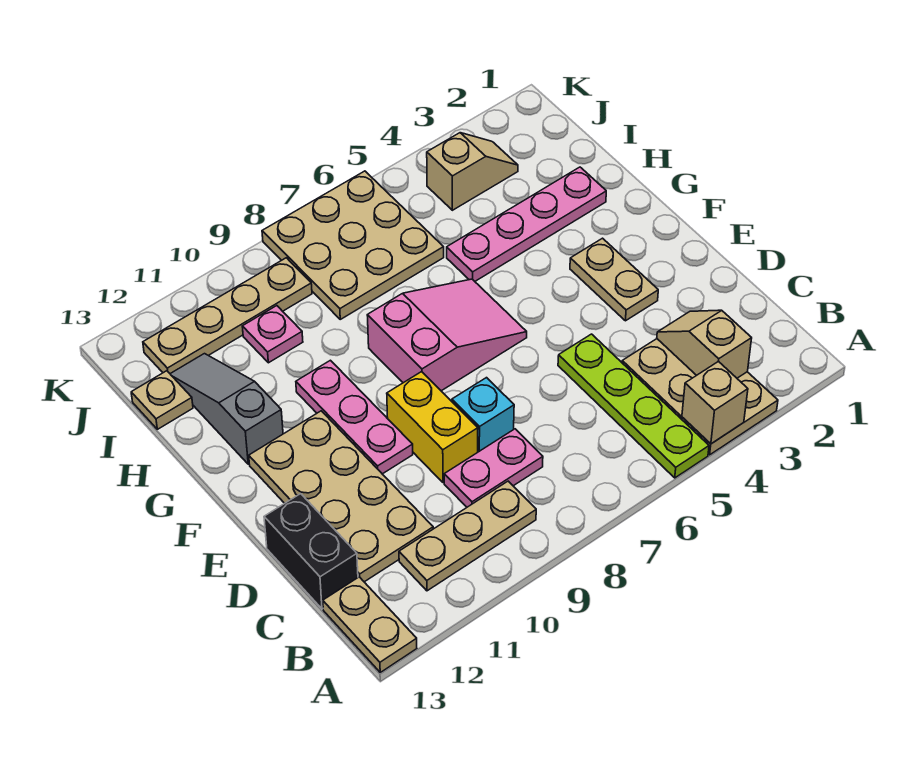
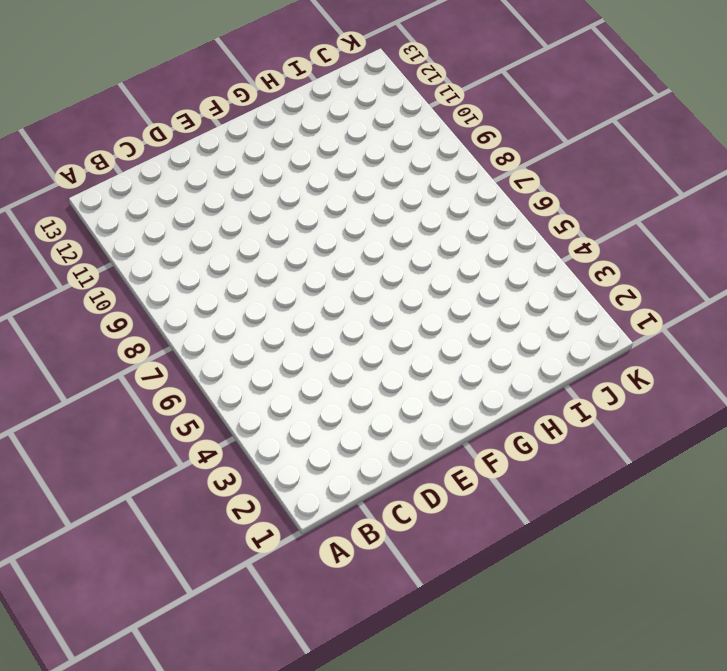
none -> tan plate A3:C4 level 1
none -> lime plate A5:D5 level 1
none -> tan plate A13:B13 level 1

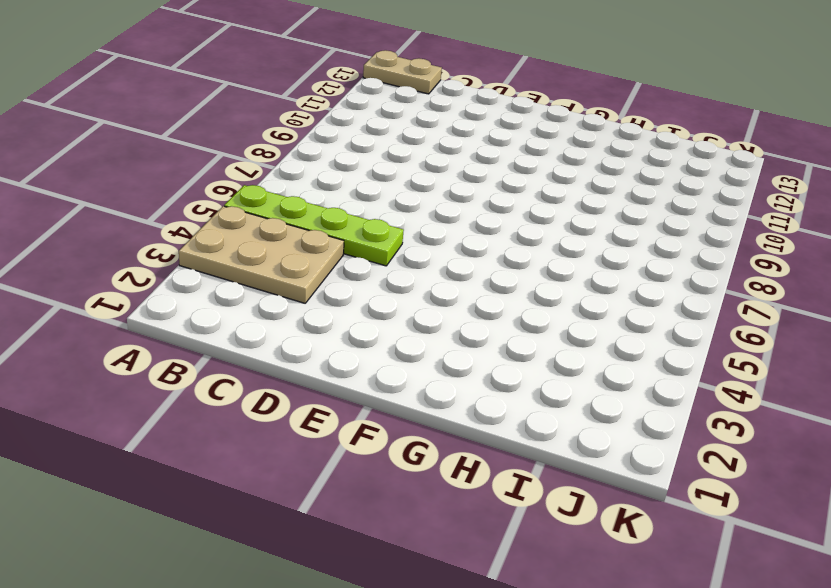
none -> tan plate B9:B11 level 1
none -> pink plate C8:C9 level 1
none -> tan plate C11:F12 level 1

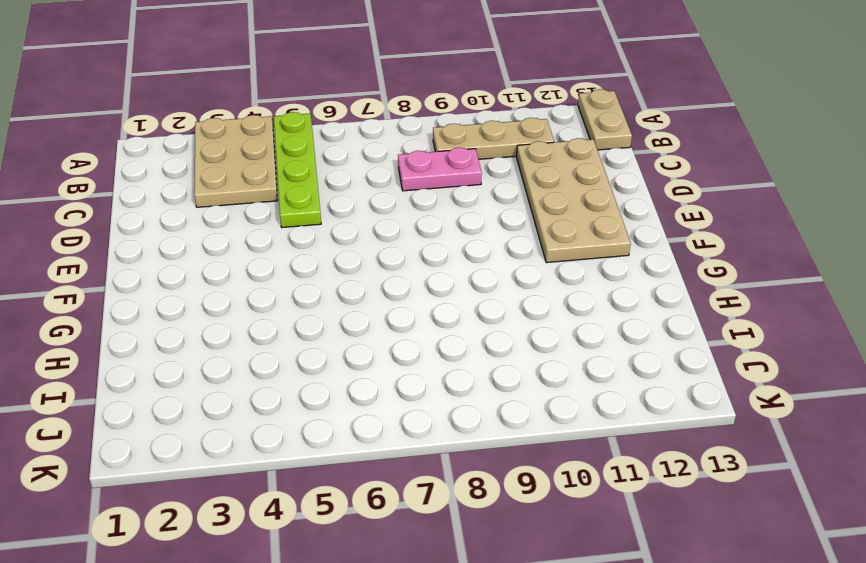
none -> black brick C13:D13 level 1
none -> cyan brick D8 level 1
none -> yellow brick D9:E9 level 1

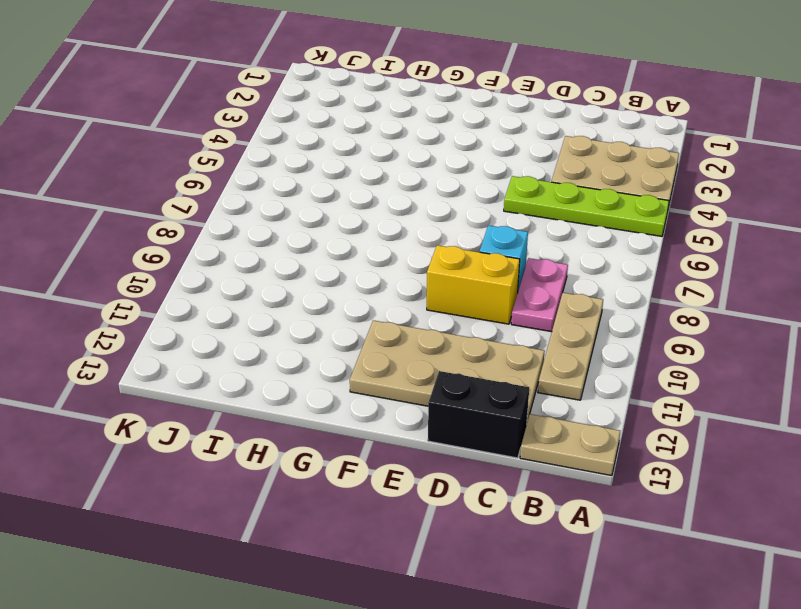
none -> tan plate E3:F3 level 1
none -> pink plate E10:G10 level 1
none -> pink slope F6:G8 level 1 top 8

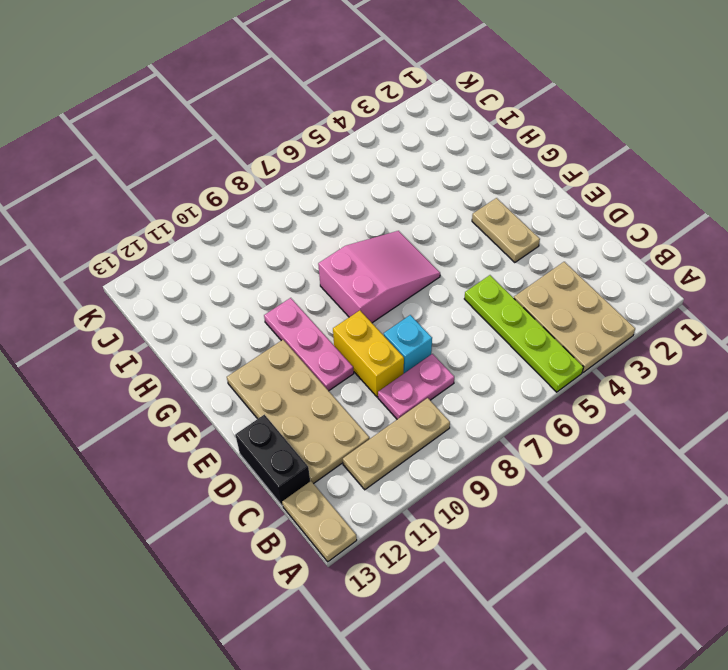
none -> grey slope G12:I12 level 1 top G
none -> pink plate H2:H5 level 1
none -> tan plate I6:K8 level 1

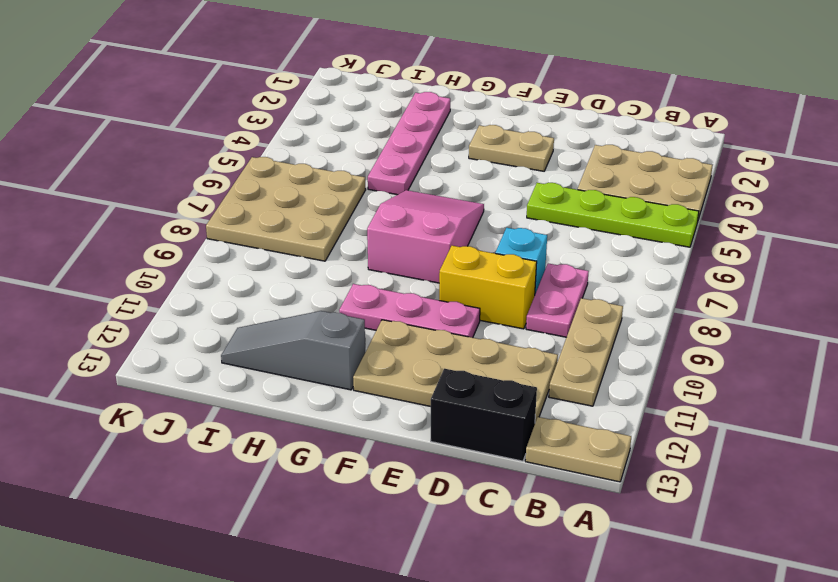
none -> pink plate I10 level 1
none -> tan plate I13 level 1
none -> tan slope J3:J4 level 1 top 4

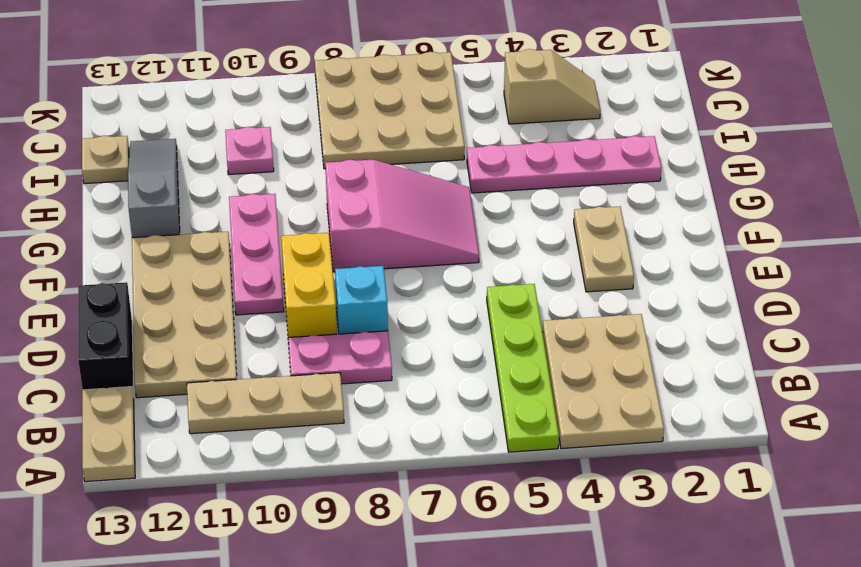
none -> tan plate J9:J12 level 1
none -> tan brick A4 level 2
none -> tan slope B3:C3 level 2 top B

